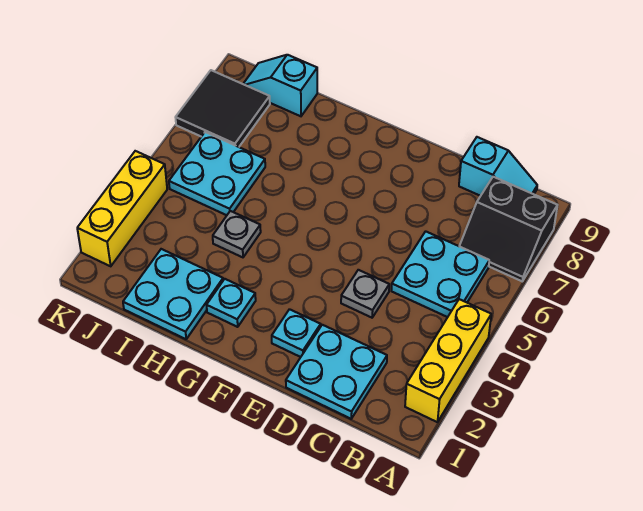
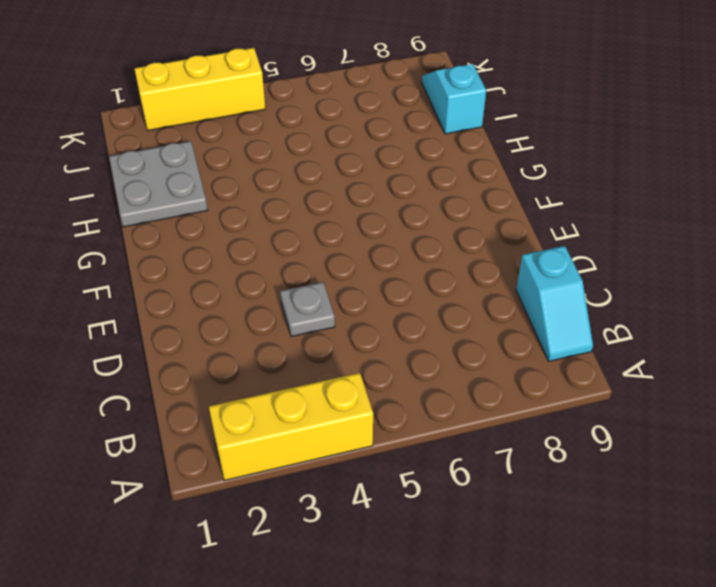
grey plate H1:I2 level 1 -> cyan plate H1:I2 level 1
none -> black slope A7:B8 level 1 top 8
none -> cyan plate B5:C6 level 1
none -> cyan plate C1:D2 level 1

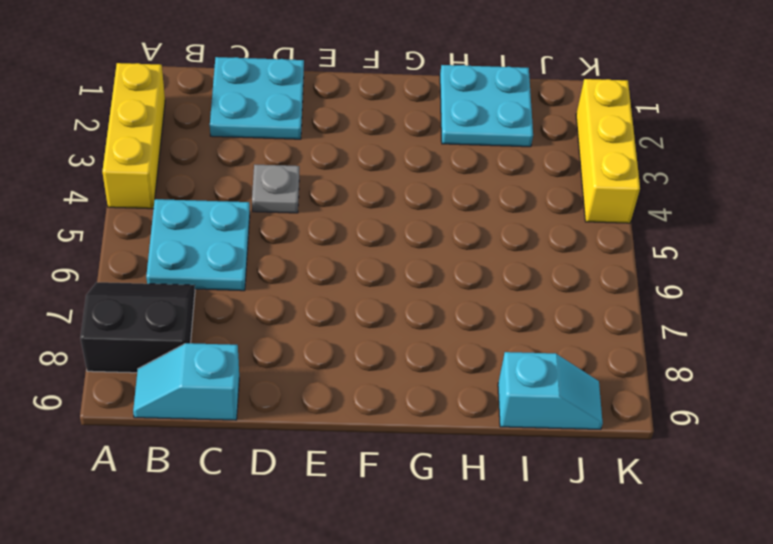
none -> cyan plate E2 level 1
none -> cyan plate G2 level 1
none -> grey plate H4 level 1

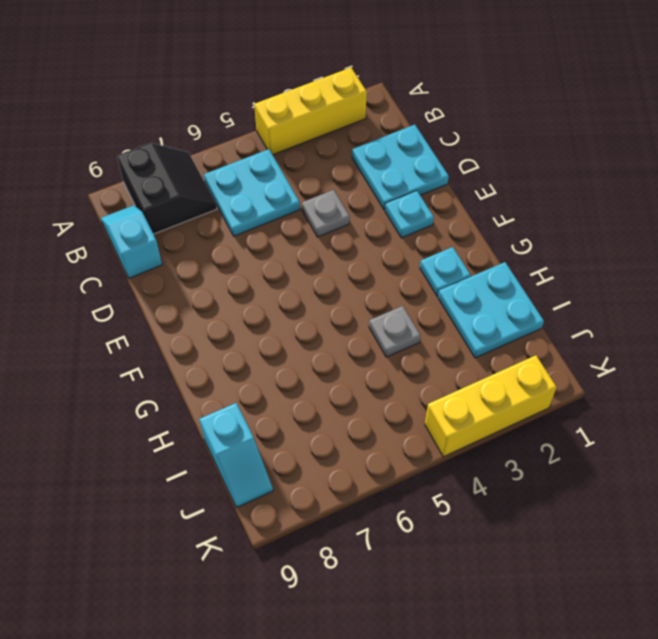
none -> cyan plate I5:J6 level 1
none -> black tile J7:K8 level 1

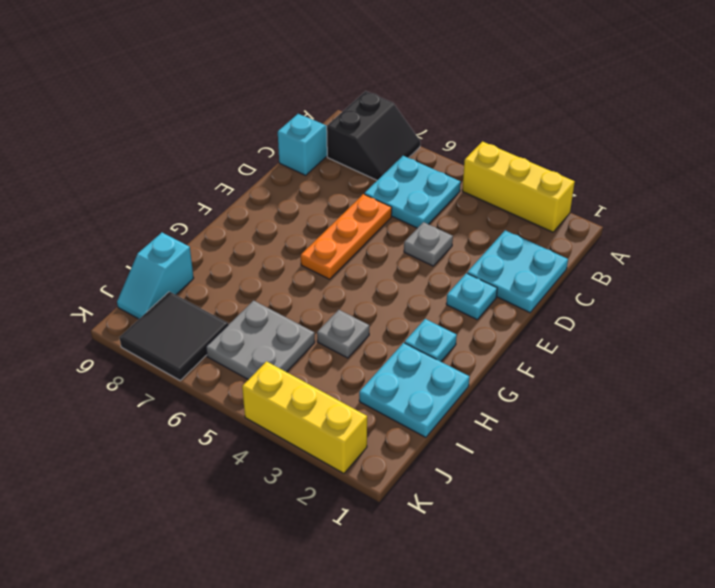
orange plate D6:F6 level 1 -> none
grey plate I5:J6 level 1 -> cyan plate I5:J6 level 1

